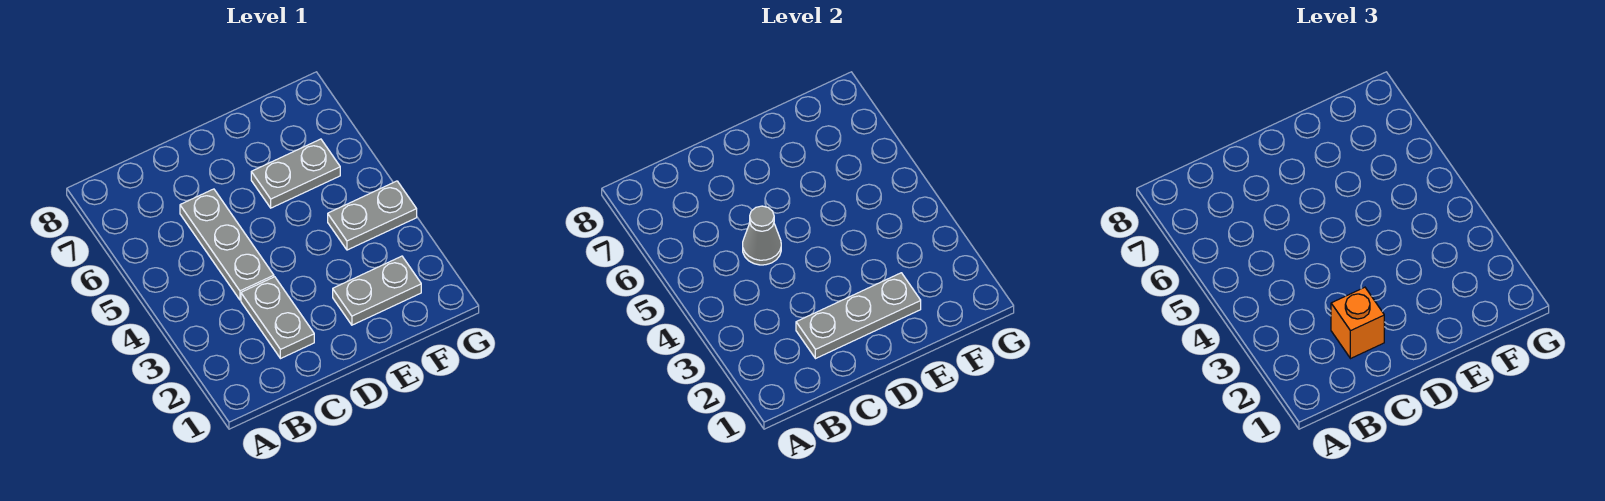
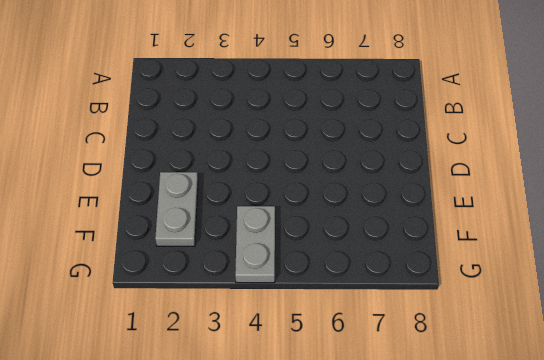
none -> grey plate C2:C3 level 1
none -> grey plate C4:C6 level 1

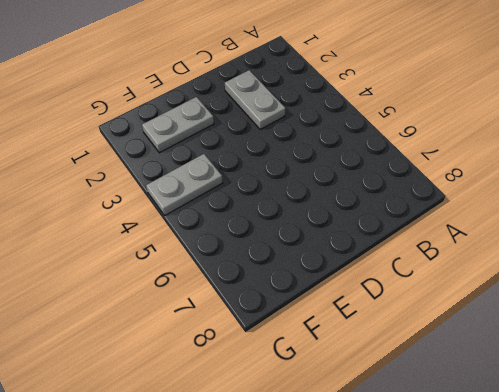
none -> grey plate C4:C6 level 1
none -> grey plate E6:F6 level 1

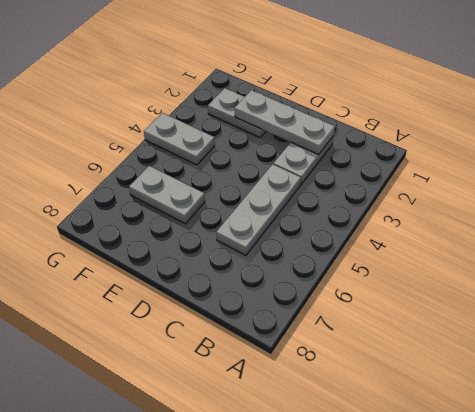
none -> grey cone C5 level 2
none -> orange brick C2 level 3

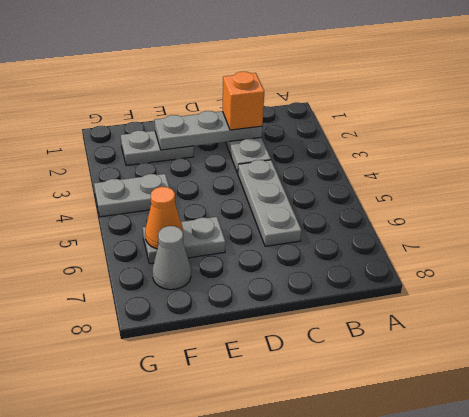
orange cone F6 level 2 -> none
grey cone F7 level 1 -> grey cone C5 level 2

